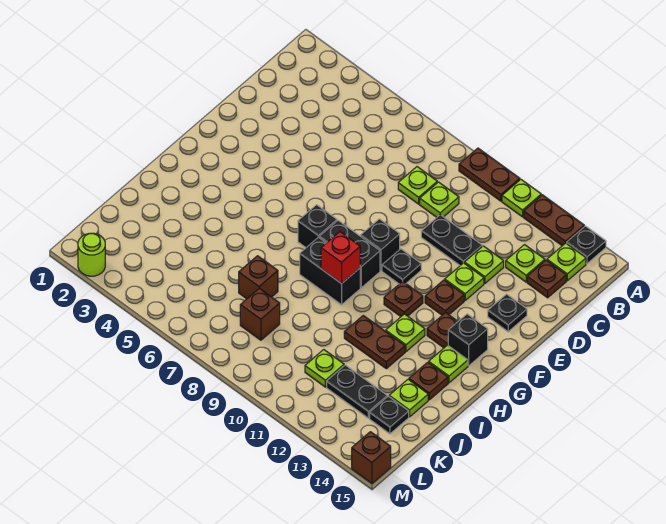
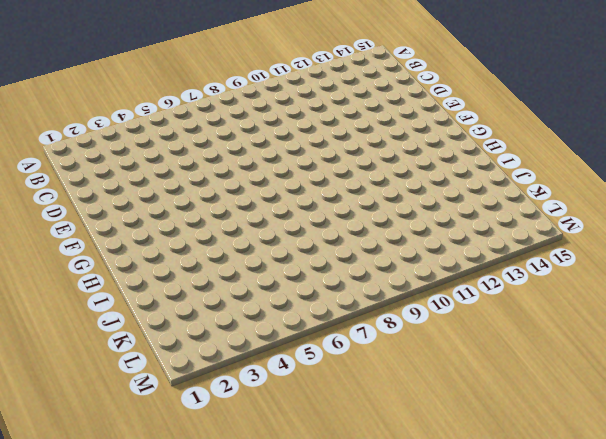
none -> brown plate A9:A10 level 1
none -> lime plate A11 level 1
none -> brown plate A12:A13 level 1
none -> black plate A14 level 1

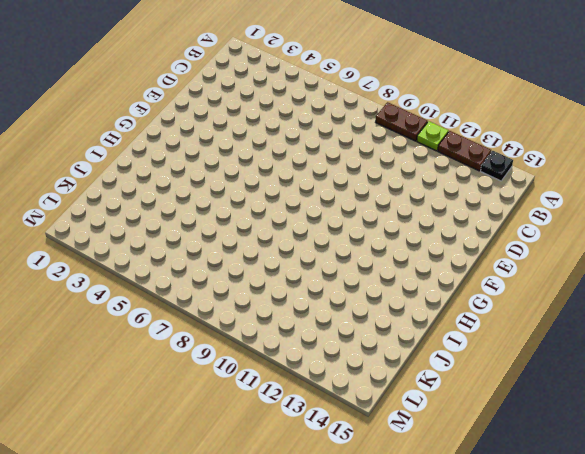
none -> lime plate B14 level 1
none -> lime plate C8 level 1
none -> lime plate C9 level 1
none -> lime plate C13 level 1

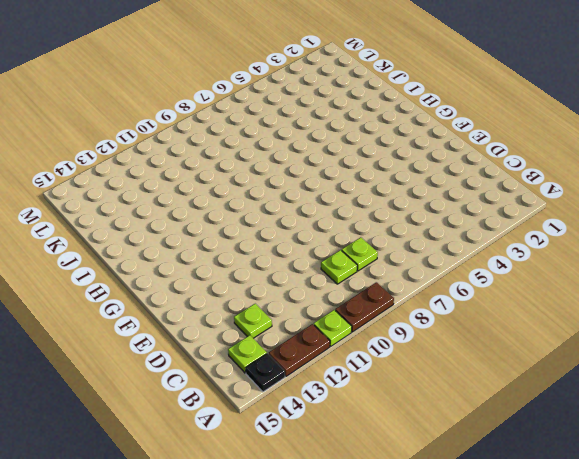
none -> brown plate C14 level 1
none -> black plate D10:D11 level 1
none -> lime plate D12 level 1
none -> lime plate E12 level 1

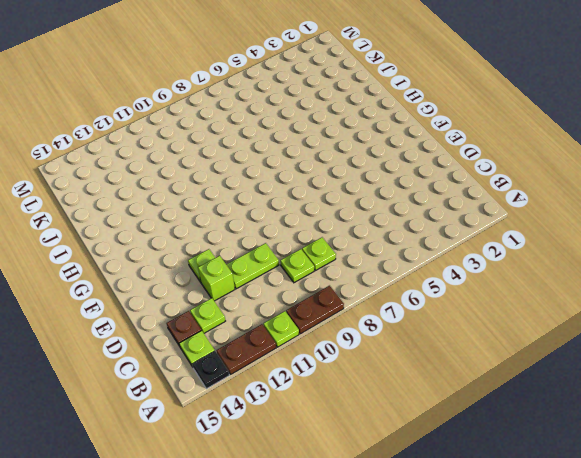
lime plate D10:D11 level 1 -> black plate D10:D11 level 1
lime brick D12 level 1 -> lime plate D12 level 1
none -> black plate E14 level 1
none -> black brick F9 level 1
none -> black plate F10 level 1
none -> brown plate F12 level 1

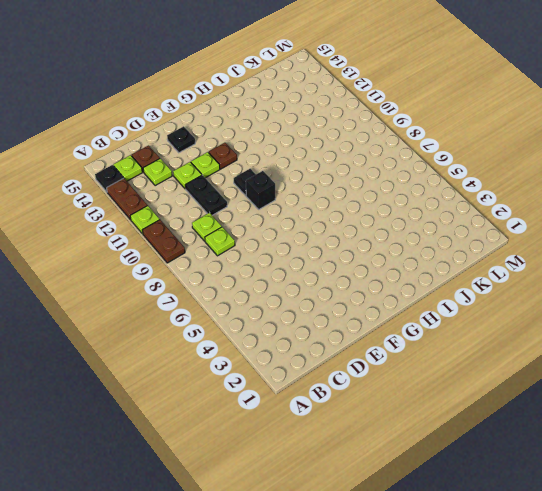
none -> black brick G7 level 1
none -> black brick G8:G9 level 1
none -> brown plate G11 level 1
none -> brown plate G13 level 1

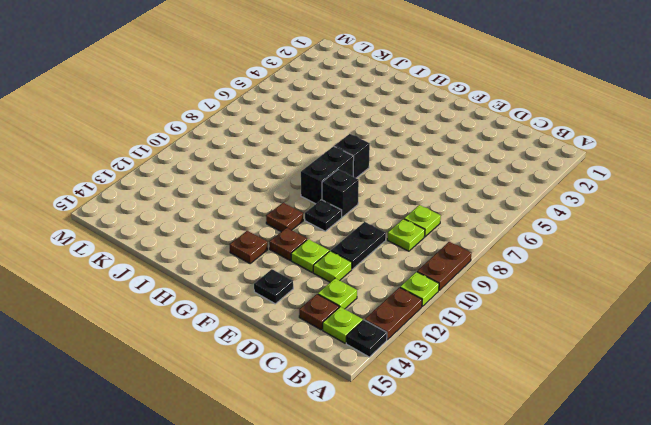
none -> black brick G14 level 1
none -> black brick H8:H9 level 1
none -> lime plate H12 level 1
none -> lime plate H14 level 1

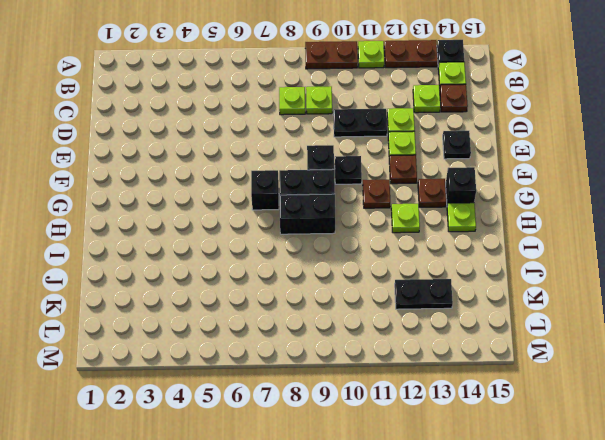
none -> brown plate I11:I12 level 1
none -> brown plate I14 level 1
none -> brown brick J7 level 1
none -> lime plate J14 level 1

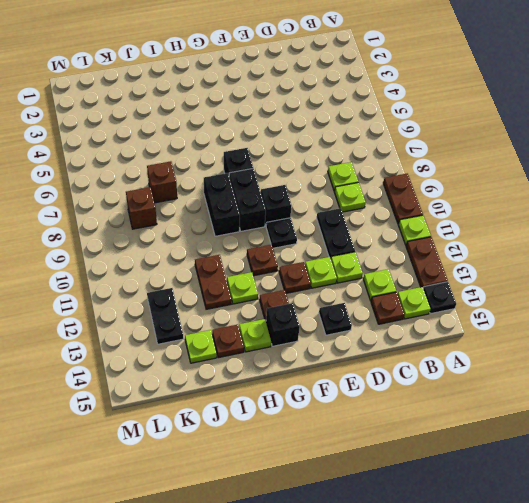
none -> lime plate K11 level 1
none -> black plate K14 level 1
none -> lime round brick M2 level 1
none -> brown brick M15 level 1

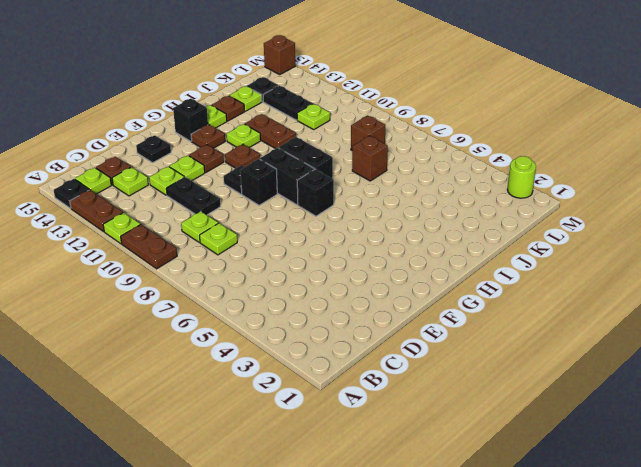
none -> red brick H9 level 2

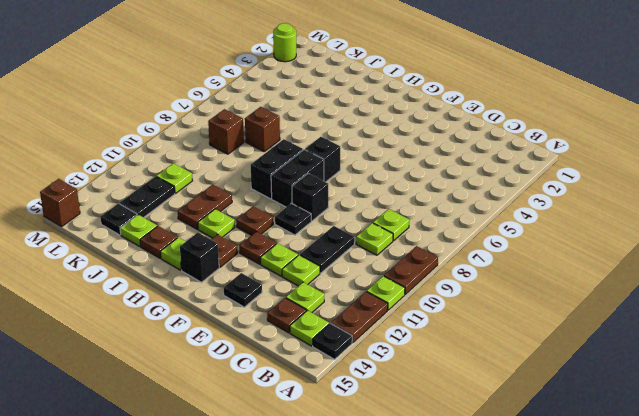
none -> red brick H9 level 2

